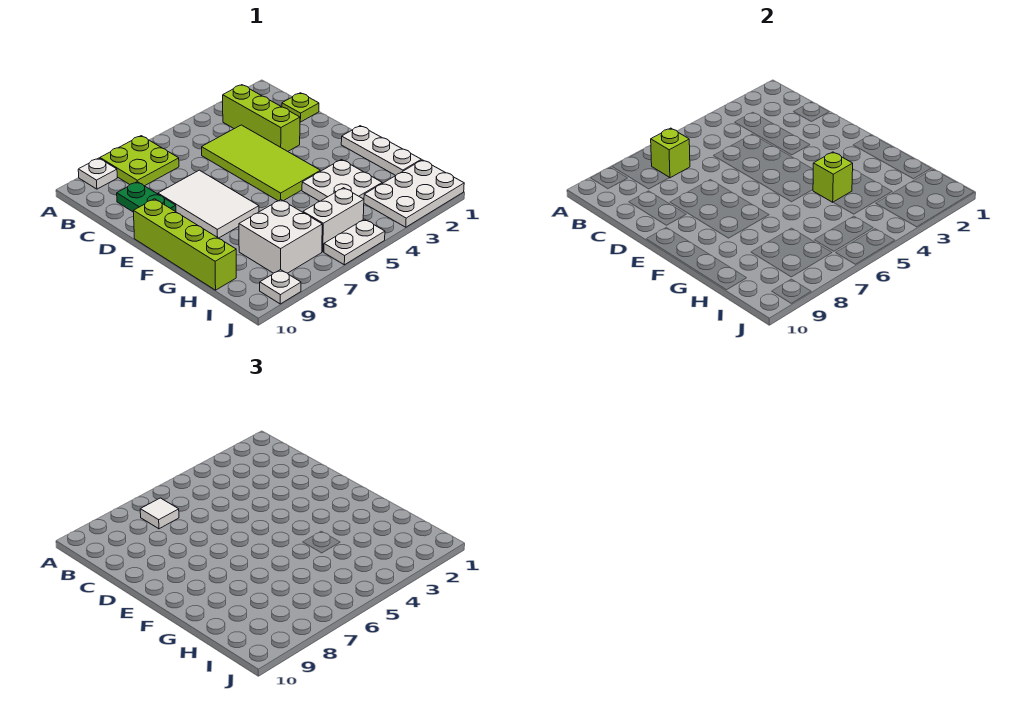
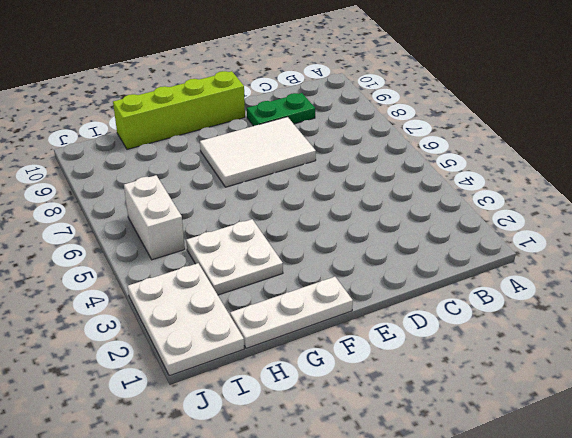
none -> lime plate A7:B8 level 1
none -> white plate A9 level 1
none -> lime brick B3:D3 level 1

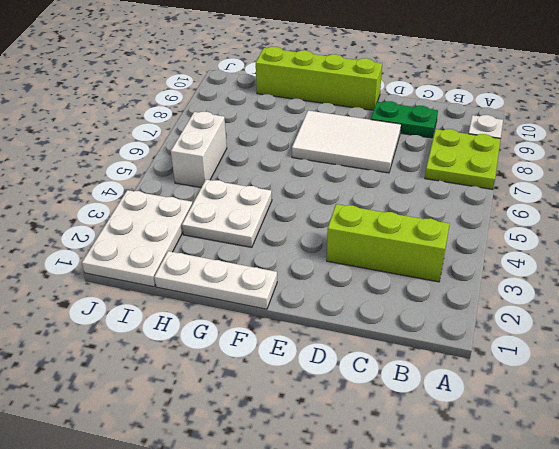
none -> lime plate C1 level 1
none -> lime tile C4:F5 level 1
none -> white brick H7:I8 level 1

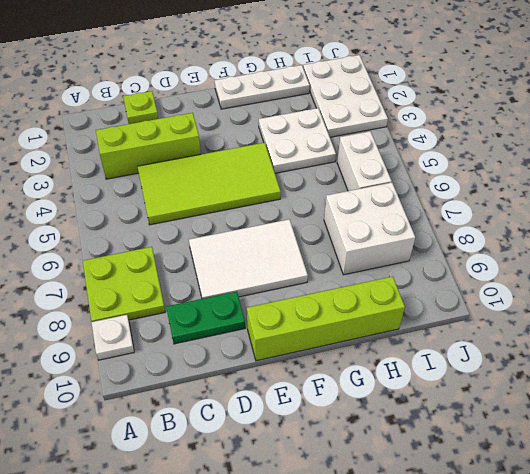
none -> white plate J5:J6 level 1
none -> white plate J9 level 1
none -> lime brick B7 level 2

